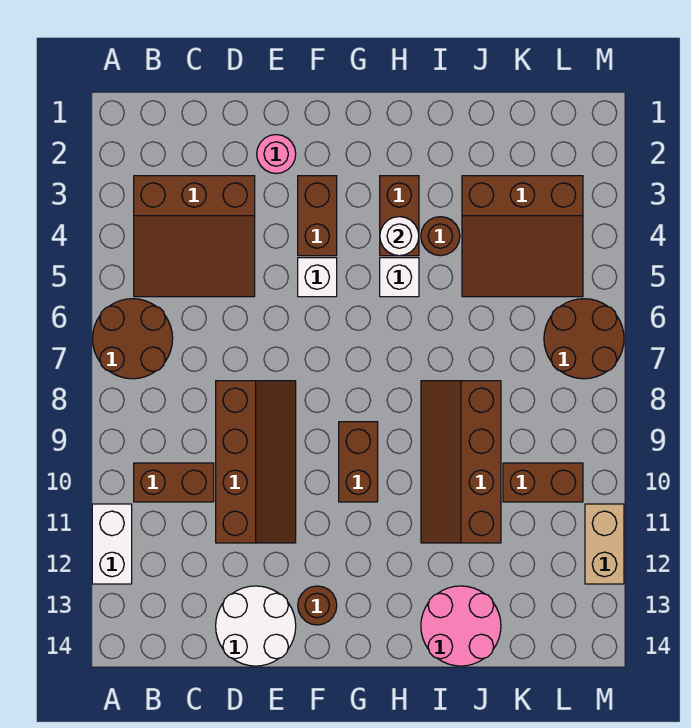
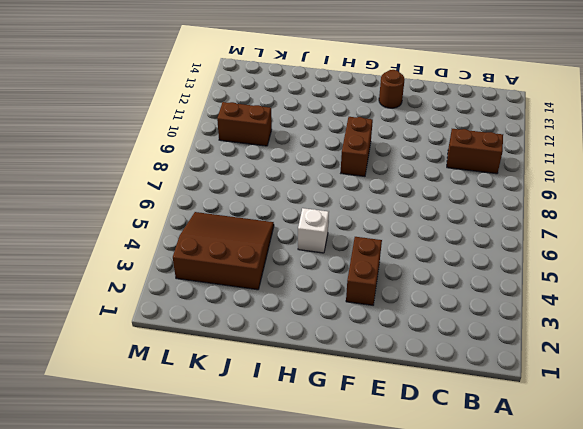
none -> brown round brick A6:B7 level 1
none -> white brick A11:A12 level 1
none -> brown slope B3:D5 level 1 top 3

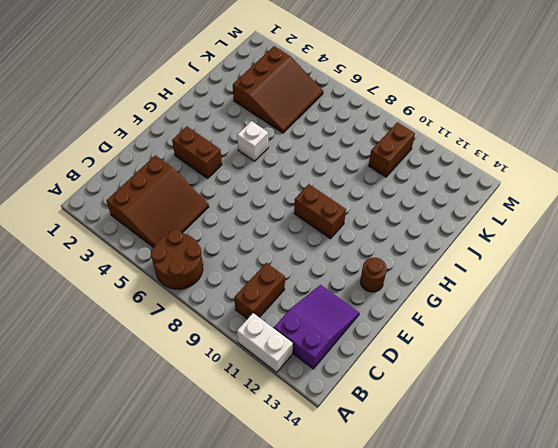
purple slope B12:D13 level 1 top B -> white round brick D13:E14 level 1
none -> brown slope D8:E11 level 1 top D
none -> pink round brick E2 level 1
none -> white brick F5 level 1

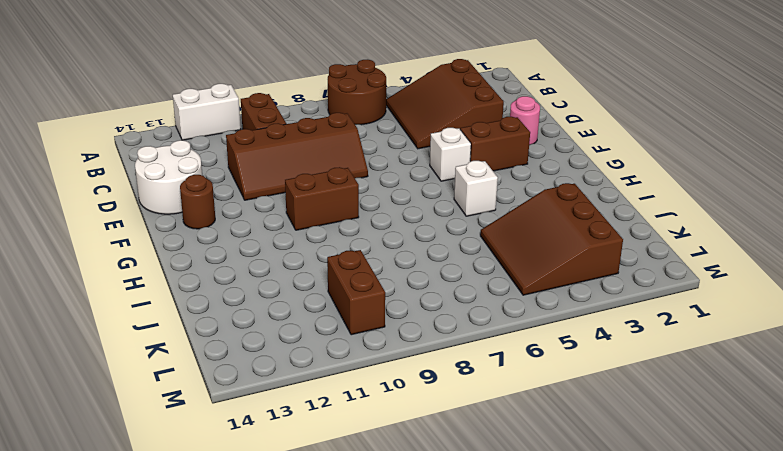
none -> brown brick H3:H4 level 1
none -> brown round brick I4 level 1
none -> brown slope I8:J11 level 1 top J

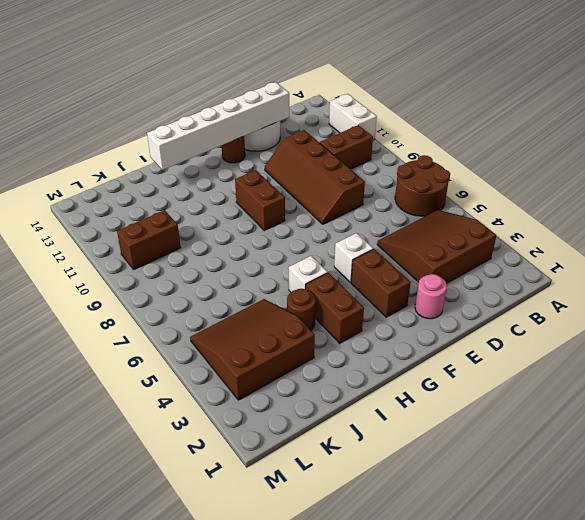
white brick D13:I13 level 2 -> none
none -> brown slope I8:J11 level 1 top J
none -> pink round brick I13:J14 level 1
none -> brown round brick L6:M7 level 1

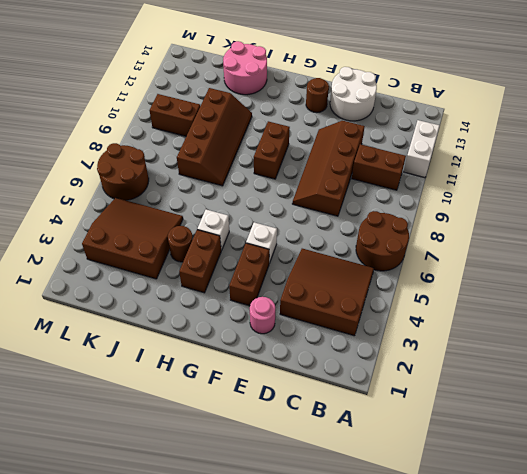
none -> tan brick M11:M12 level 1
none -> white round brick H4 level 2

